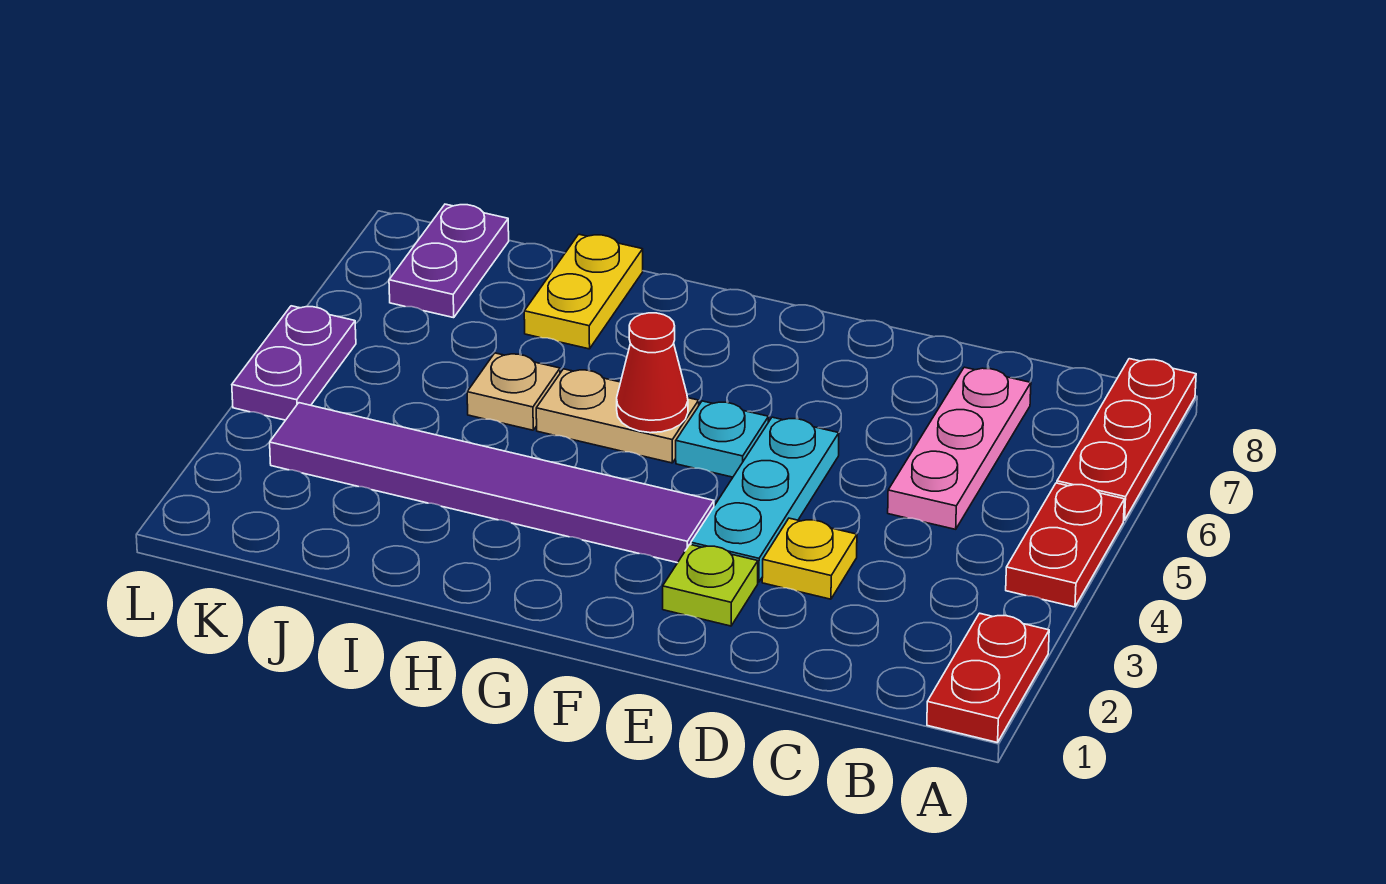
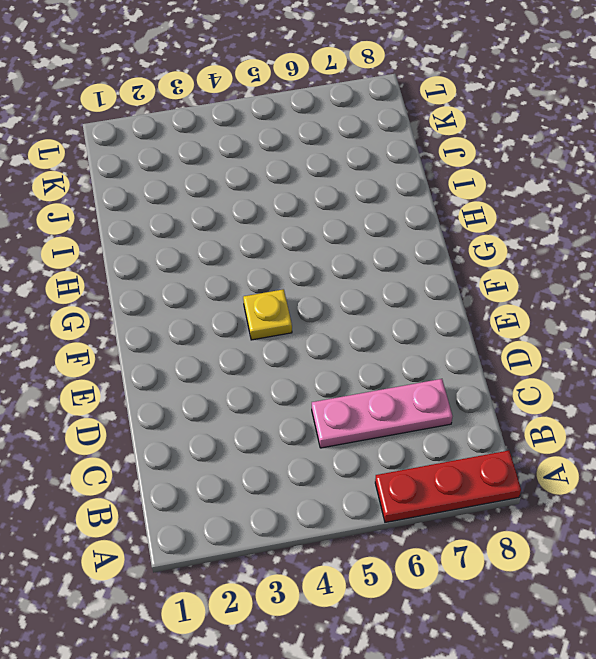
yellow plate F4 level 1 -> yellow plate D3 level 1
none -> red plate A1:A2 level 1
none -> red plate A4:A5 level 1
none -> lime plate E2 level 1

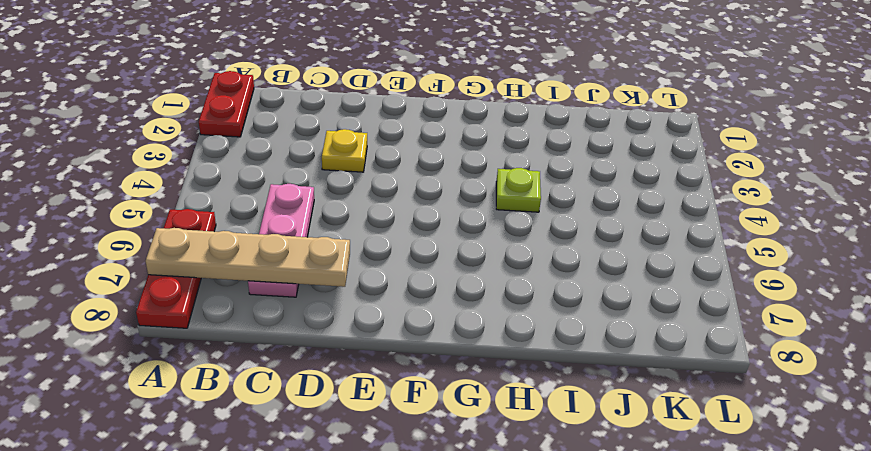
tan plate A7:D7 level 2 -> none
lime plate H4 level 1 -> lime plate E2 level 1
none -> red plate A4:A5 level 1
none -> cyan plate E3:E5 level 1
none -> purple tile F3:K3 level 1

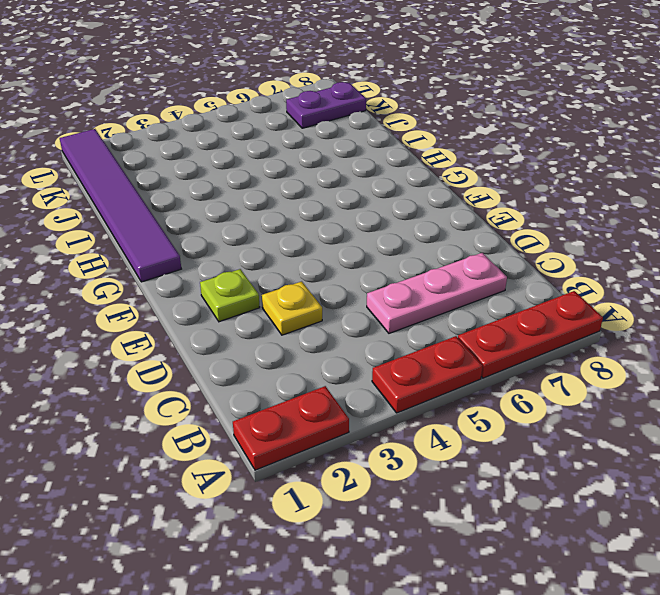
purple tile G1:L1 level 1 -> purple tile F3:K3 level 1
none -> cyan plate E3:E5 level 1
none -> cyan plate F5 level 1
none -> tan plate G5:H5 level 1

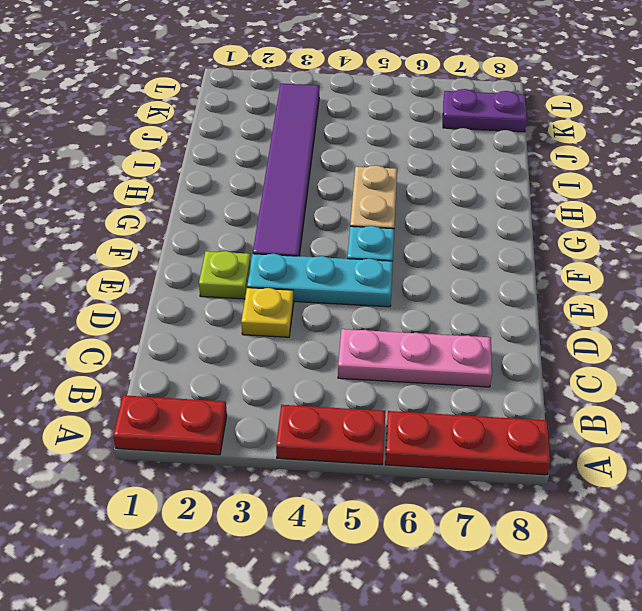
none -> tan plate I5 level 1
none -> yellow plate I7:I8 level 1
none -> purple plate L4:L5 level 1

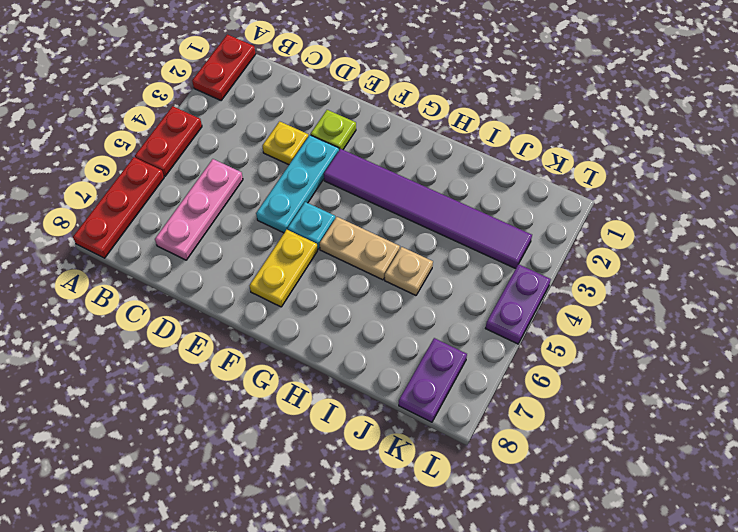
yellow plate F6:F7 level 1 -> yellow plate I7:I8 level 1
none -> red cone G5 level 2

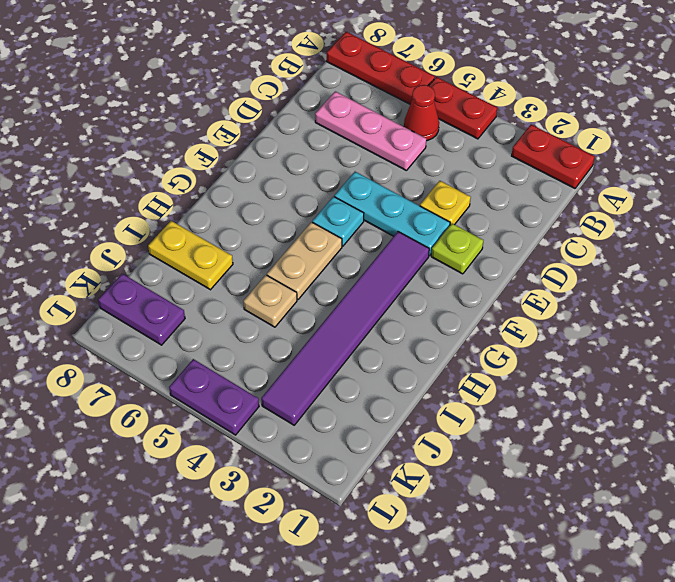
red cone B5 level 1 -> red cone G5 level 2

